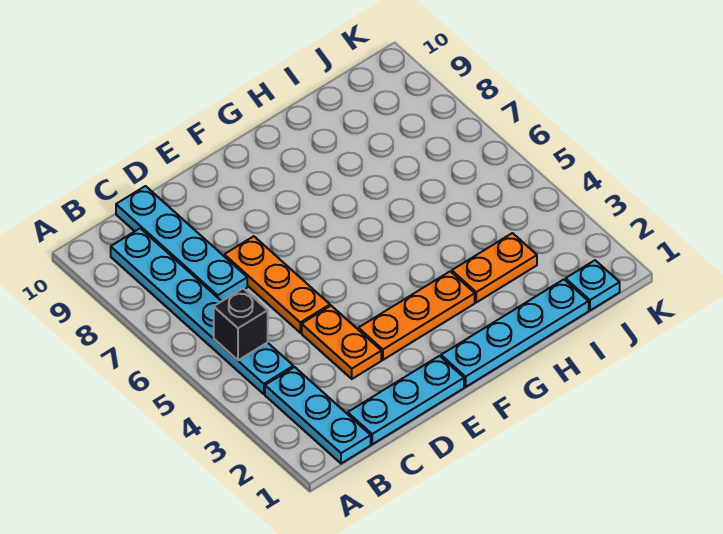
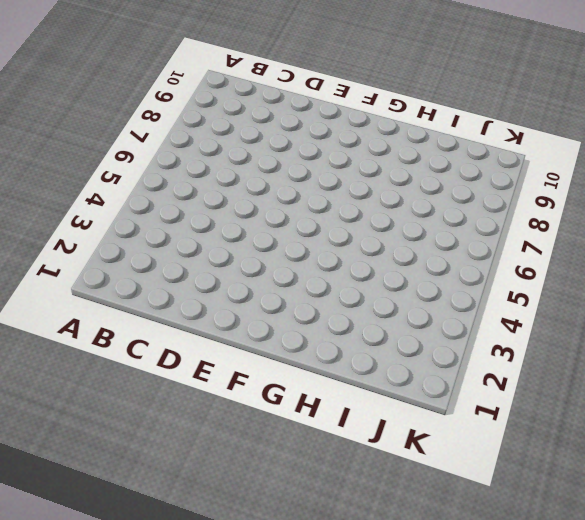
none -> cyan plate B1:B3 level 1
none -> cyan plate B4:B9 level 1

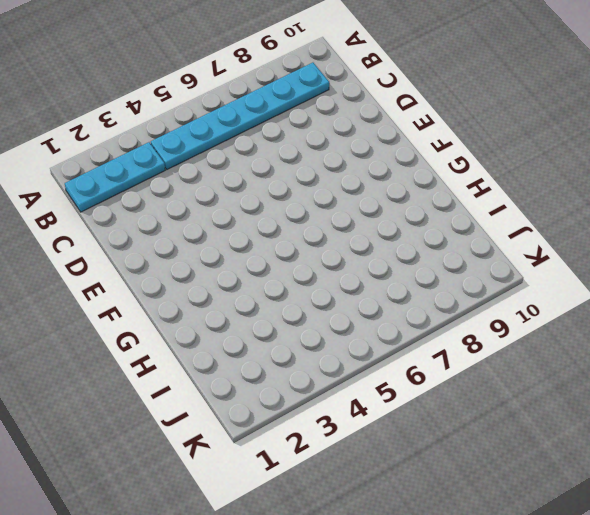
none -> cyan plate C1:E1 level 1
none -> cyan plate C7:C10 level 1

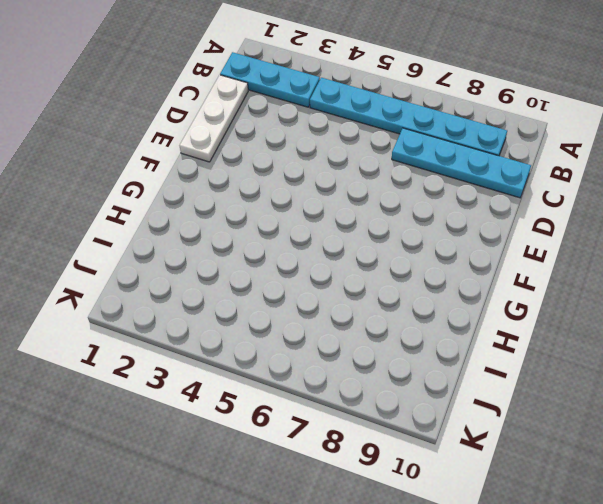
white plate C1:E1 level 1 -> cyan plate C1:E1 level 1
none -> orange plate D3:D4 level 1
none -> orange plate D5:D7 level 1

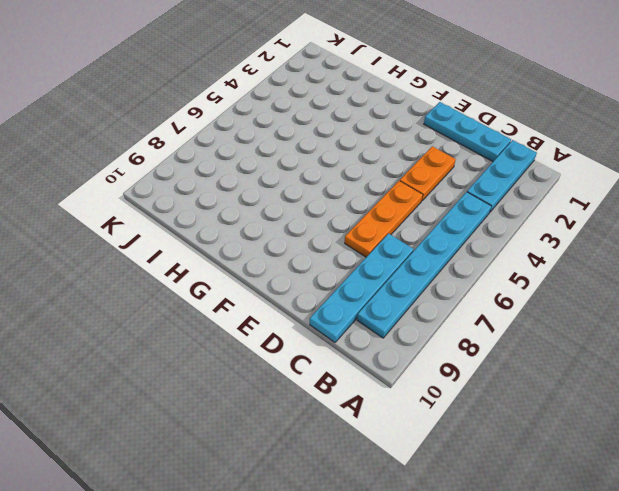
none -> orange plate E3:G3 level 1
none -> cyan plate F1:I1 level 1

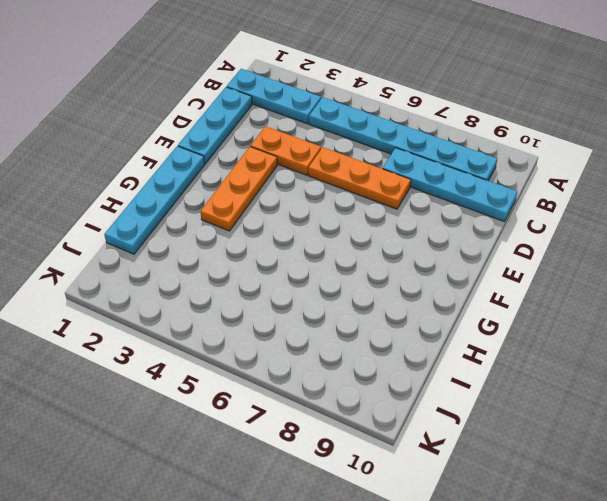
none -> orange plate H3:I3 level 1
none -> cyan plate J1 level 1

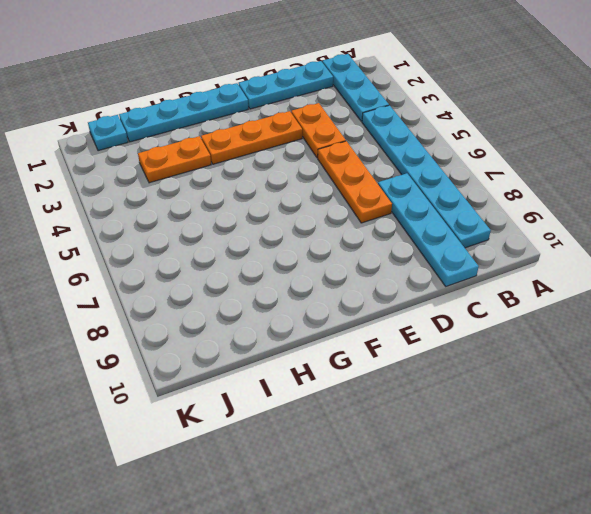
none -> black brick B5 level 2

